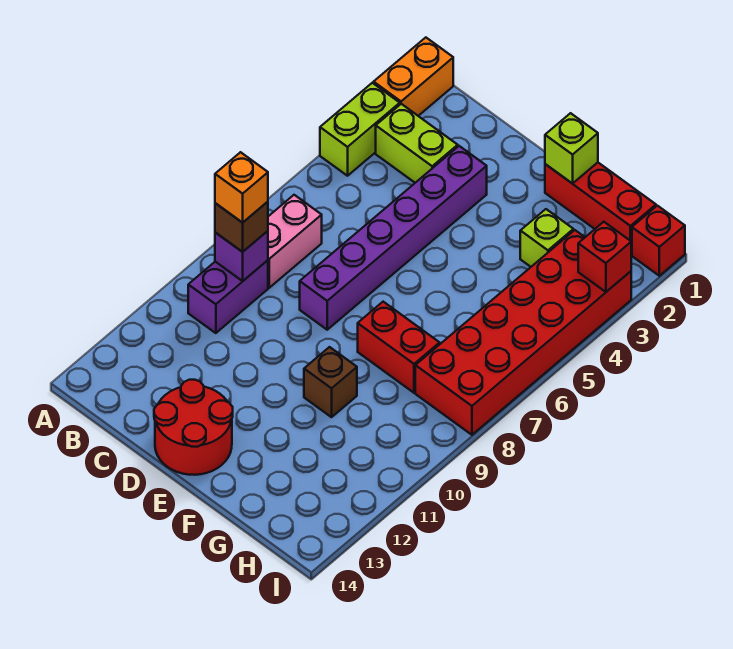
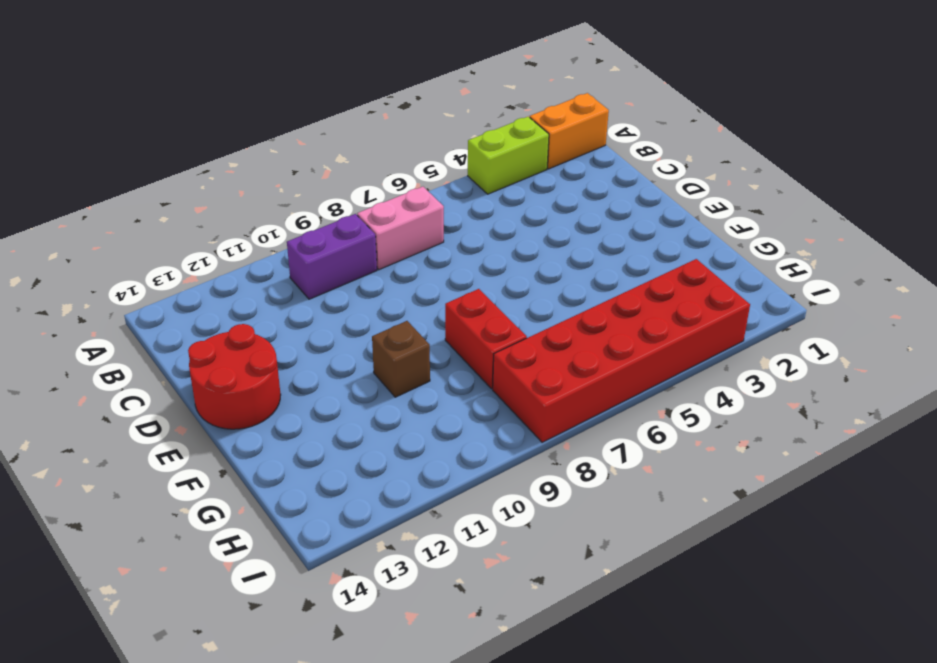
none -> lime brick B3:C3 level 1
none -> purple brick D3:D8 level 1
none -> red brick F1:H1 level 1

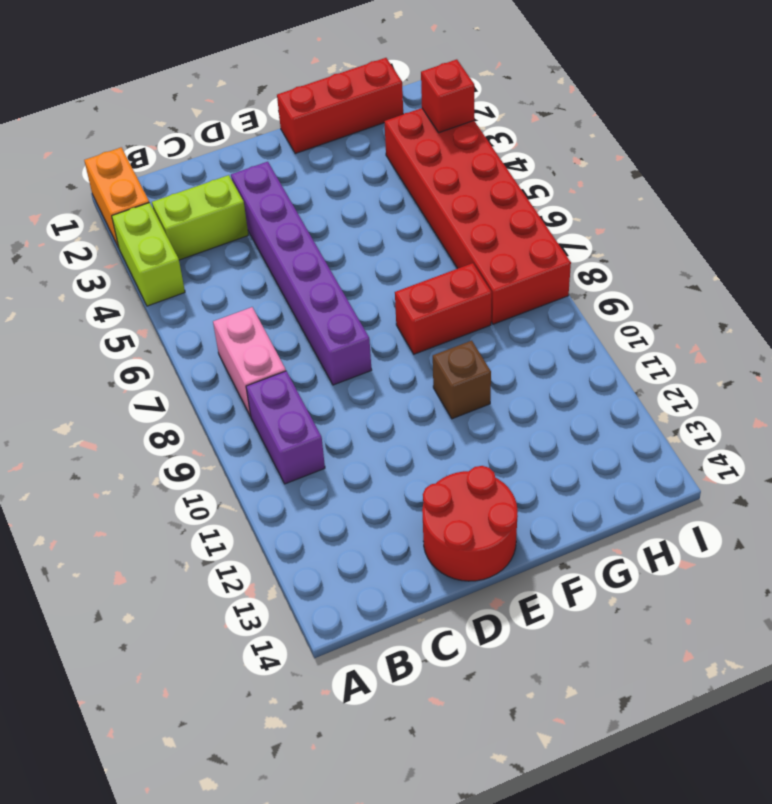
none -> lime brick G3 level 1
none -> red brick I1 level 1
none -> purple brick B9 level 2

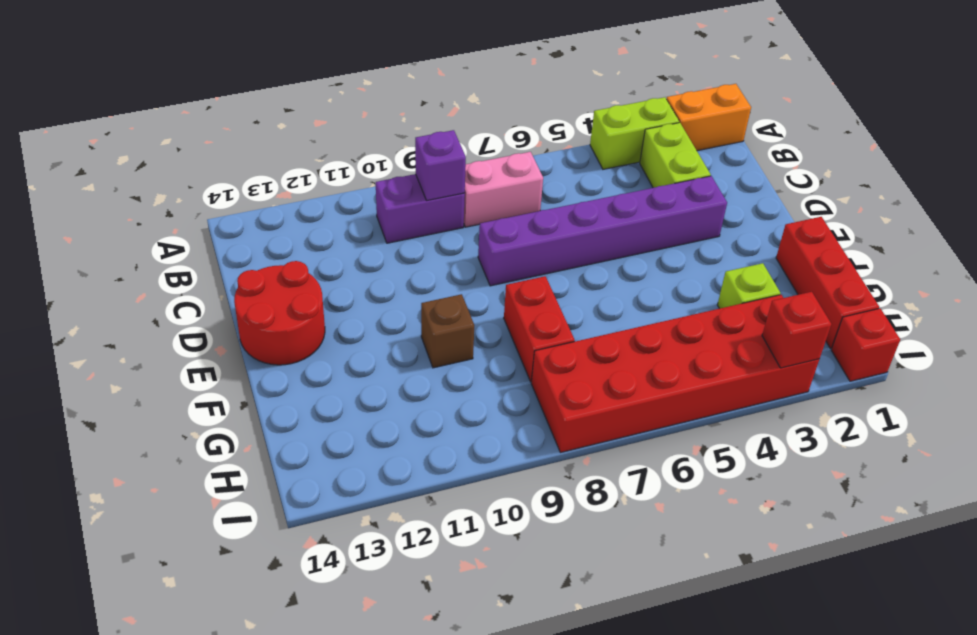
none -> lime brick F1 level 2
none -> brown brick B9 level 3
none -> orange brick B9 level 4

